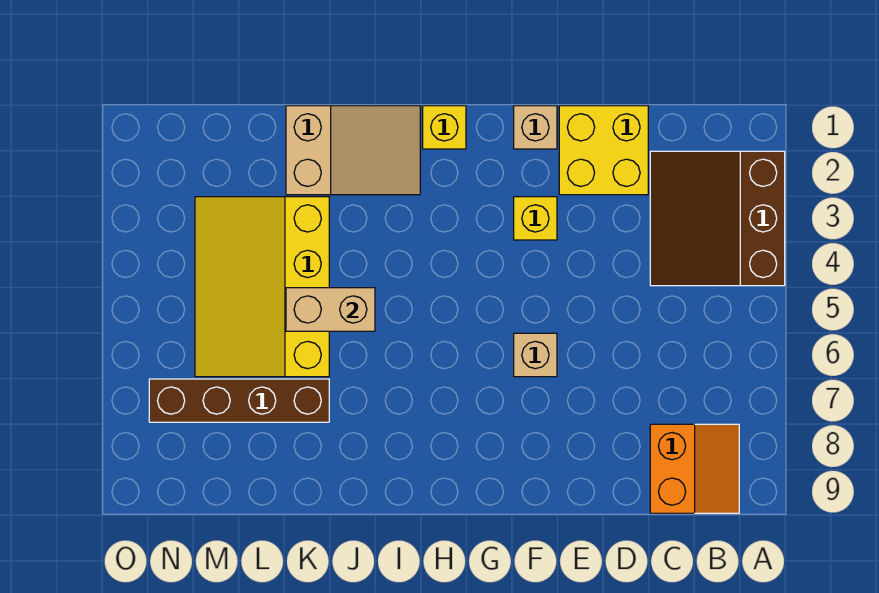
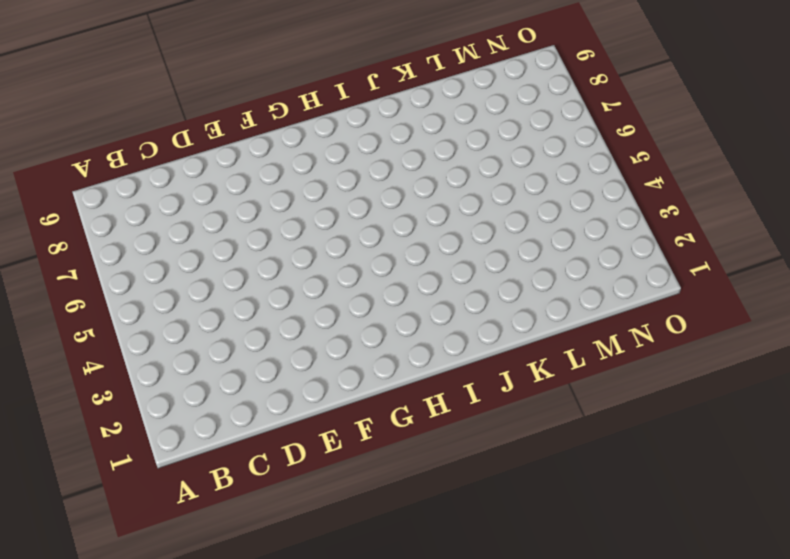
none -> brown slope A2:C4 level 1 top A
none -> orange slope B8:C9 level 1 top C

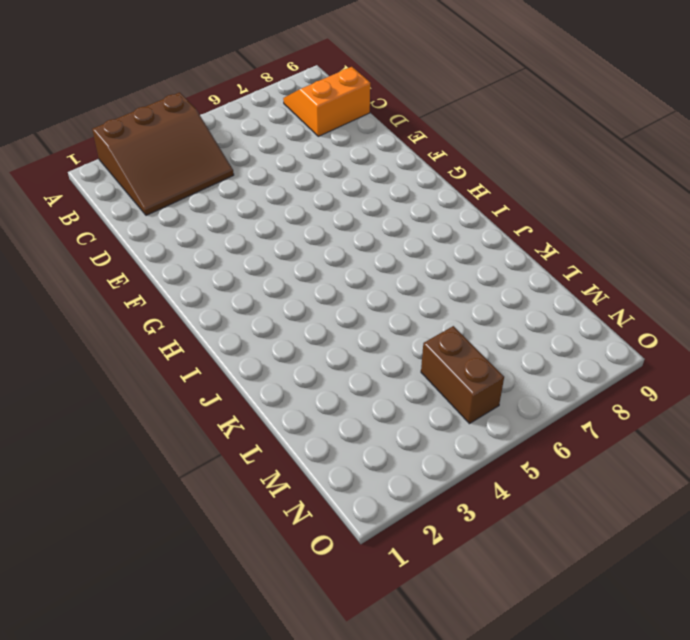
brown brick M5:N5 level 1 -> yellow slope K3:M6 level 1 top K
none -> yellow brick D1:E2 level 1
none -> tan brick F1 level 1

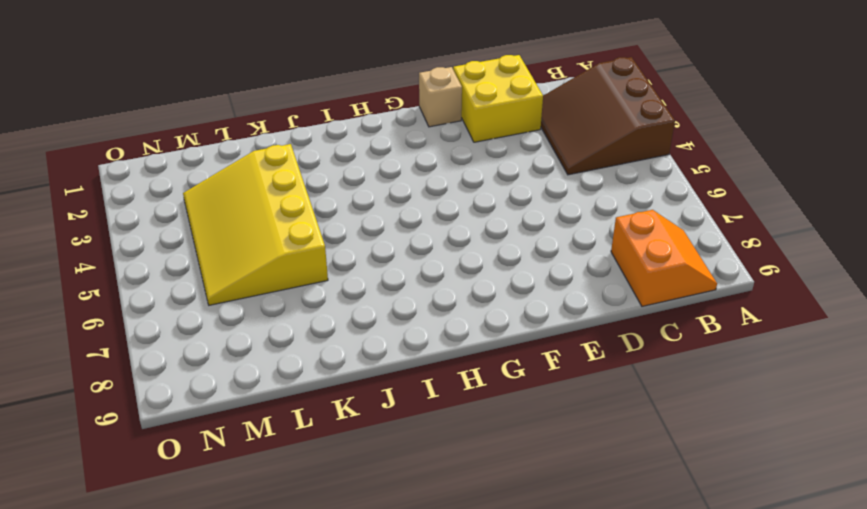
none -> yellow brick F3 level 1
none -> tan brick F6 level 1

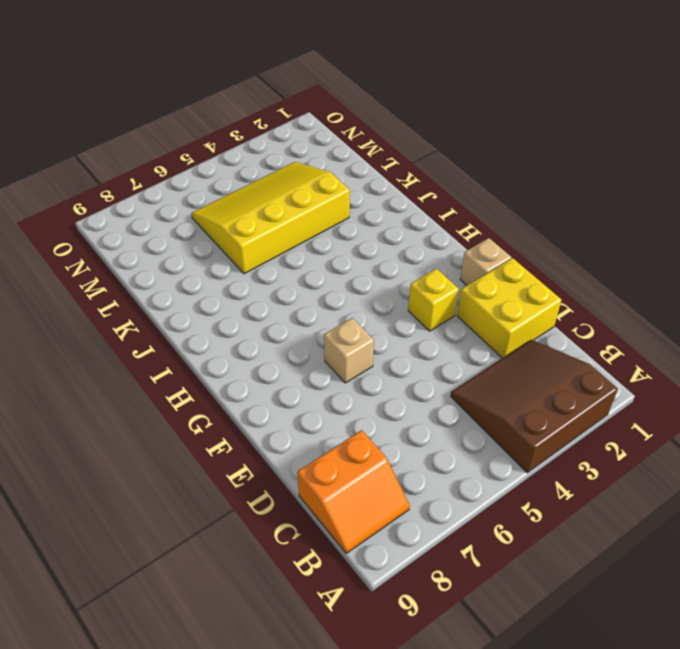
none -> yellow brick H1 level 1
none -> tan slope I1:K2 level 1 top K

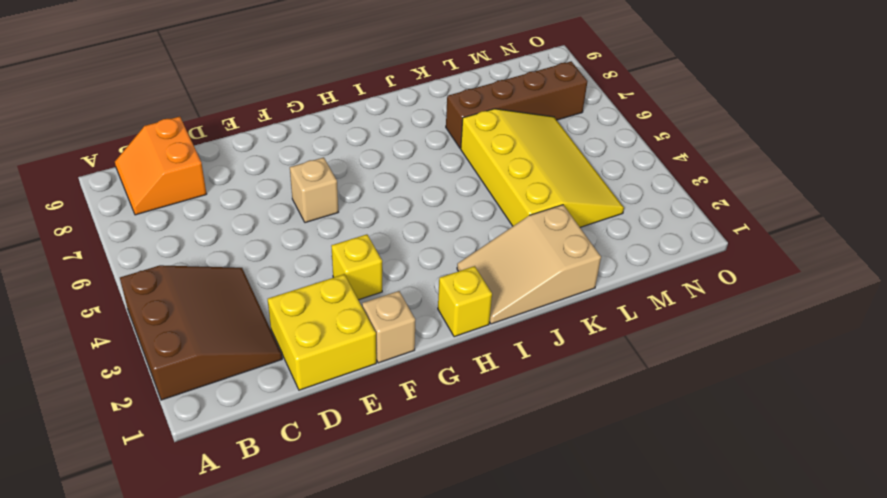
none -> tan brick J5:K5 level 2

